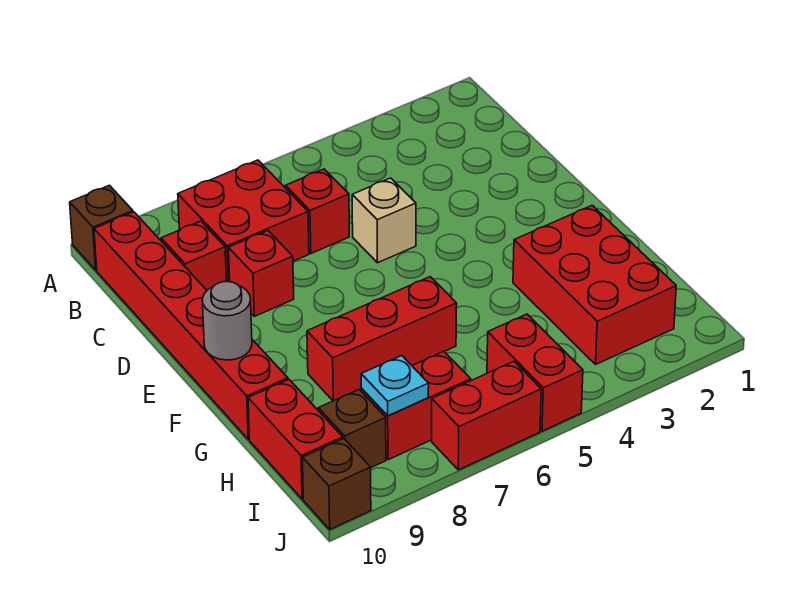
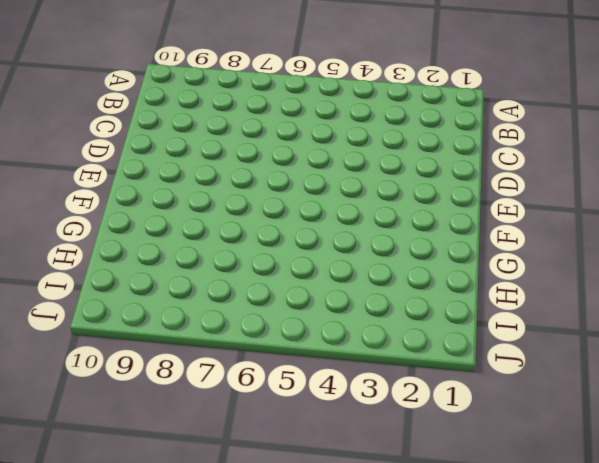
none -> brown brick A10 level 1
none -> red brick B7:C8 level 1
none -> red brick B10:G10 level 1

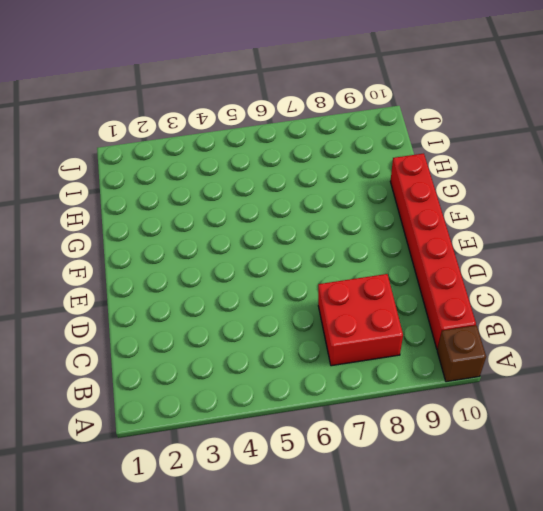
none -> red brick C6 level 1
none -> red brick C9 level 1
none -> tan brick D5 level 1

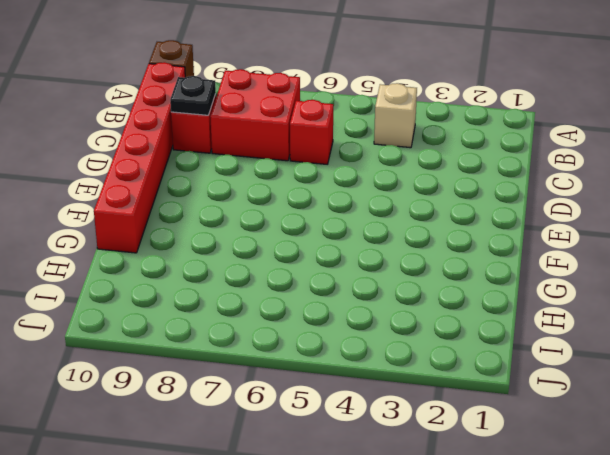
tan brick B4 level 1 -> tan brick D5 level 1
black plate C9 level 2 -> none
none -> red brick D8 level 1
none -> red brick G2:I3 level 1
none -> red brick G6:G8 level 1

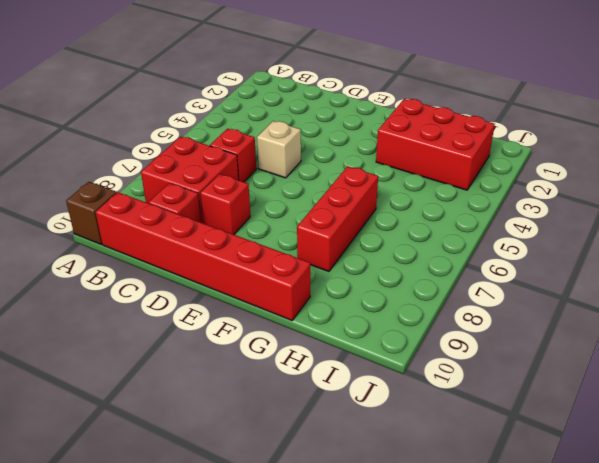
none -> red brick H10:I10 level 1
none -> red brick I5:J5 level 1
none -> red brick I7:I8 level 1

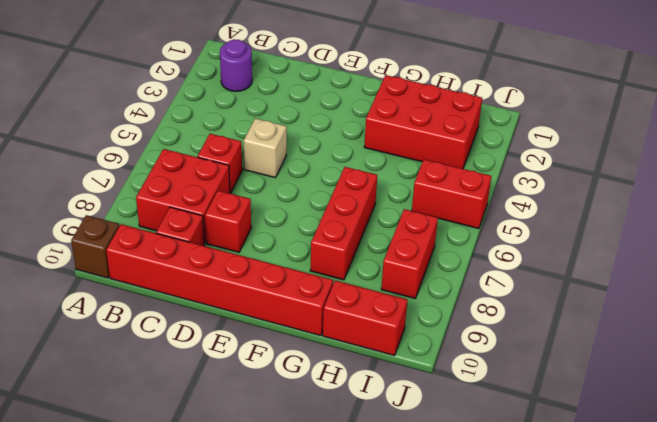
purple round brick B2 level 1 -> none
none -> brown brick I9 level 1
none -> red brick J6:J7 level 1
none -> brown brick J10 level 1

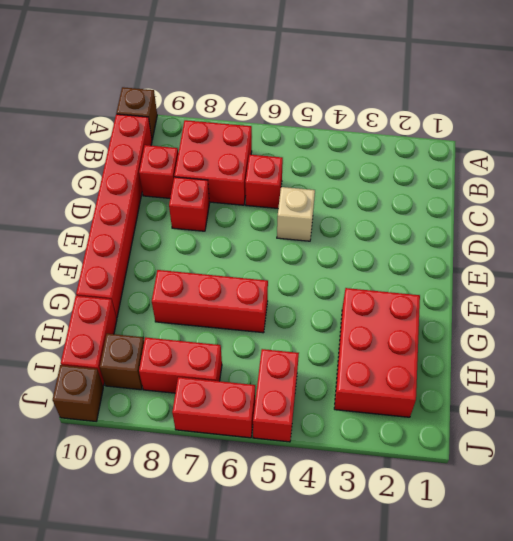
none -> grey round brick F10 level 2
none -> cyan plate I8 level 2

